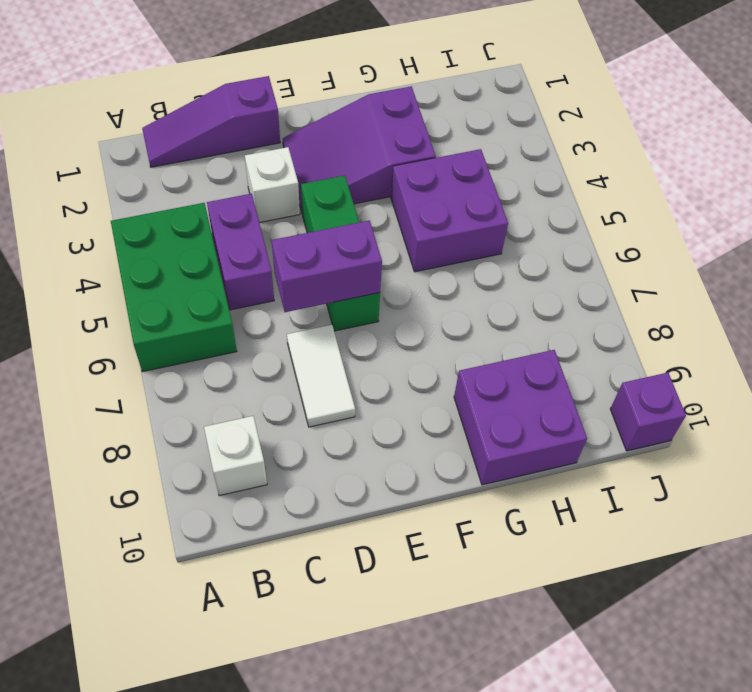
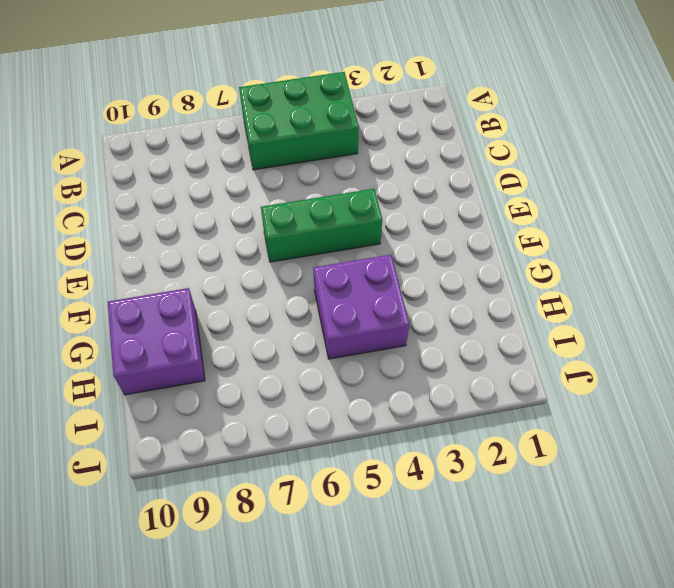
none -> purple slope B1:D1 level 1 top D
none -> white brick B9 level 1
none -> purple brick C4:C5 level 1

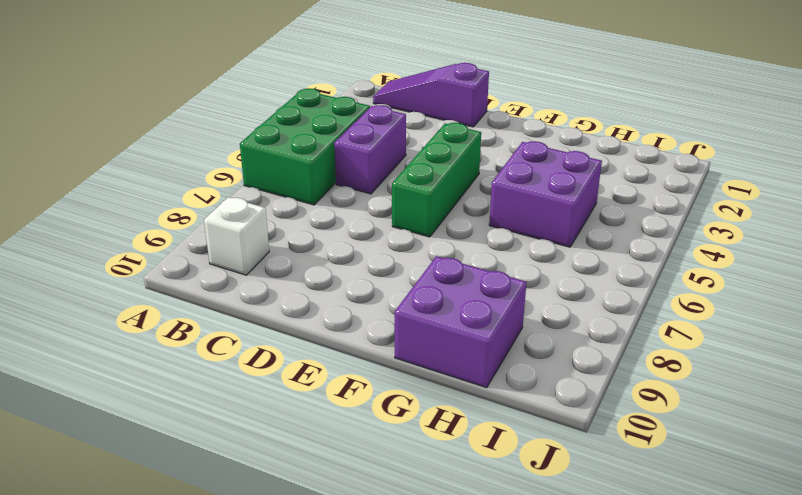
none -> white brick D3 level 1
none -> white tile D7:D8 level 1
none -> purple slope E2:G3 level 1 top G

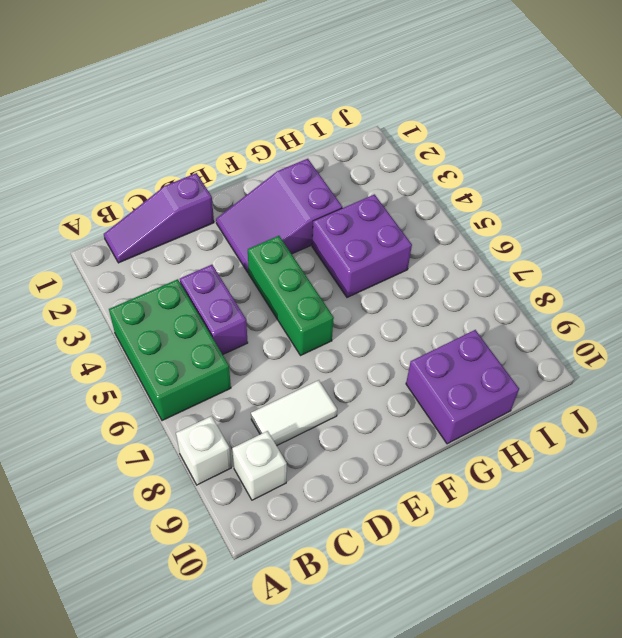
white brick A8 level 1 -> white brick D3 level 1
white tile C8:D8 level 1 -> white tile D7:D8 level 1
none -> purple brick J10 level 1
none -> purple brick D6:E6 level 2

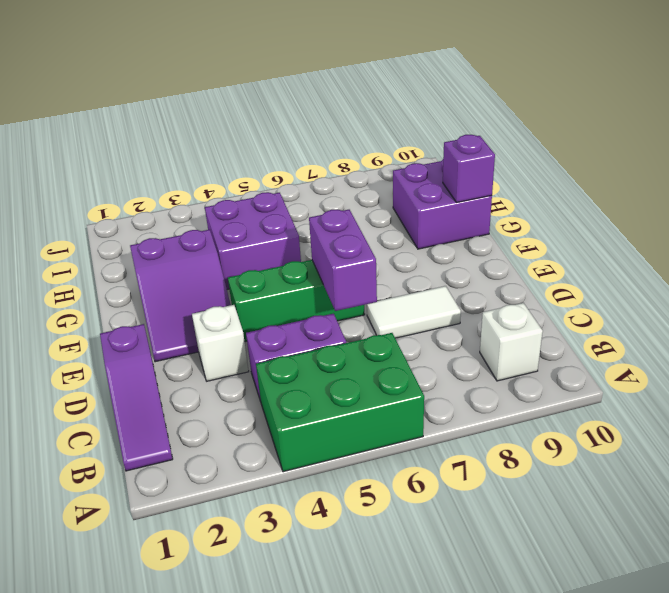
purple brick G10 level 2 -> purple brick J10 level 1

